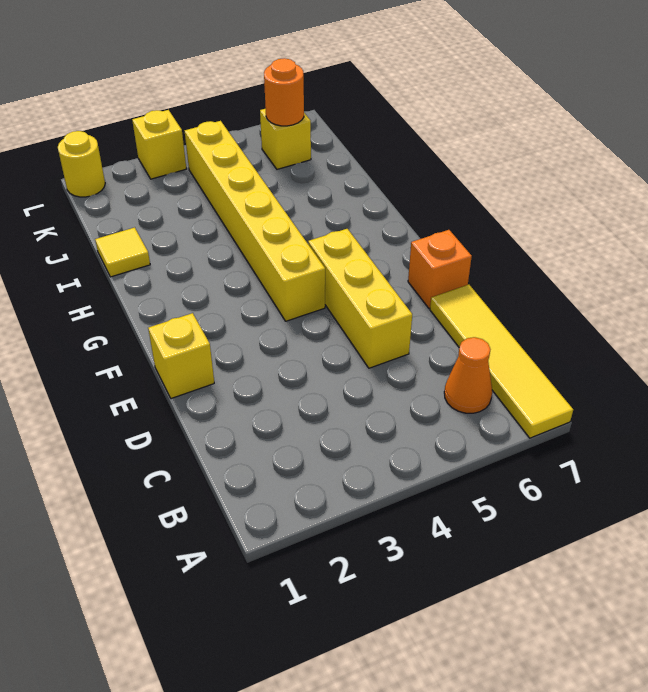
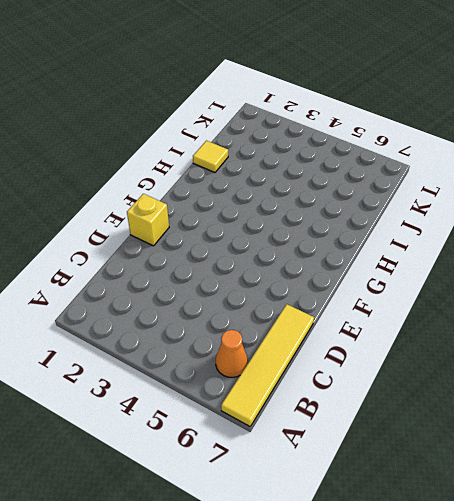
none -> yellow brick D5:F5 level 1
none -> orange brick E7 level 1

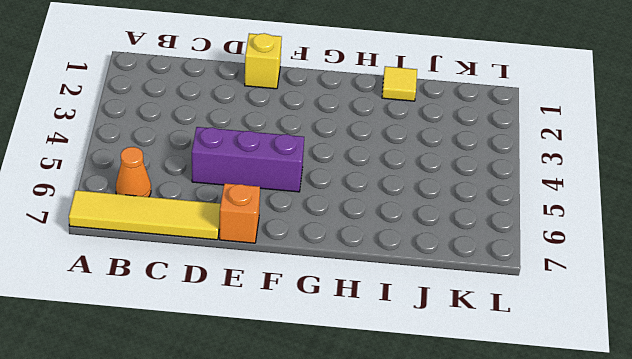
purple brick D5:F5 level 1 -> yellow brick D5:F5 level 1
none -> yellow brick F4:K4 level 1
none -> yellow brick K6 level 1

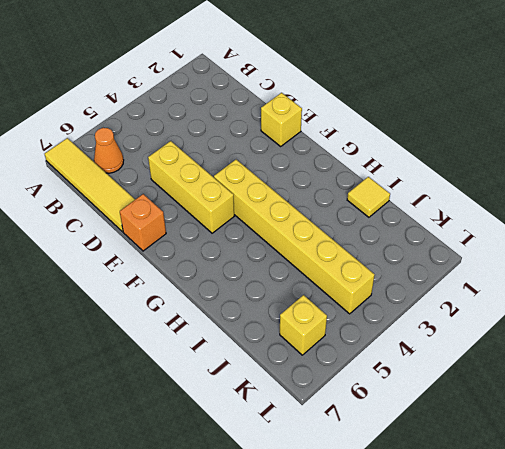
none -> yellow round brick L1 level 1
none -> yellow brick L3 level 1

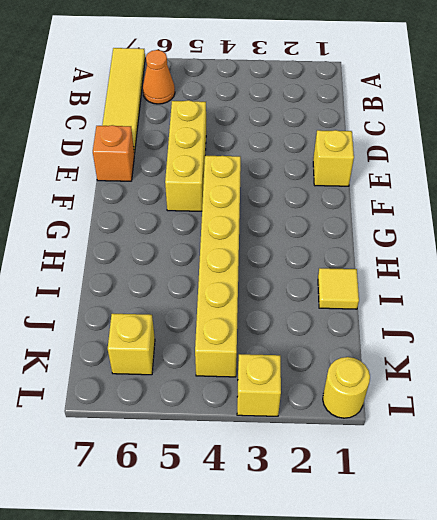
none -> orange round brick K6 level 2

